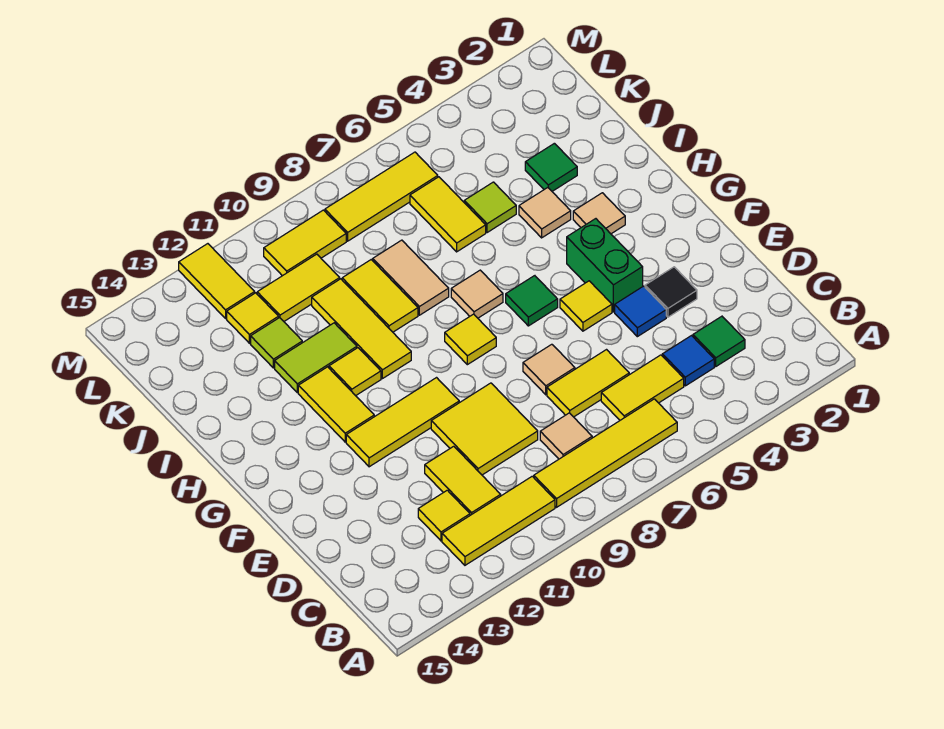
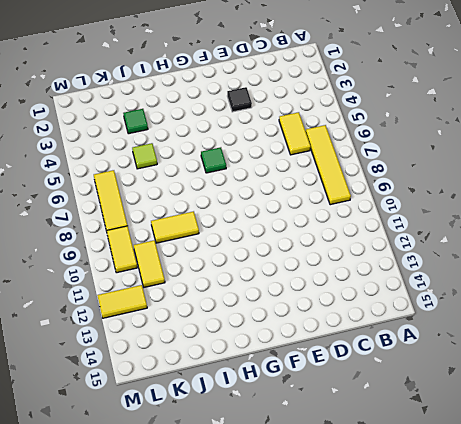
none -> yellow tile B10:B12 level 1
none -> green tile C3 level 1
none -> blue tile C4 level 1
none -> tan tile C8 level 1

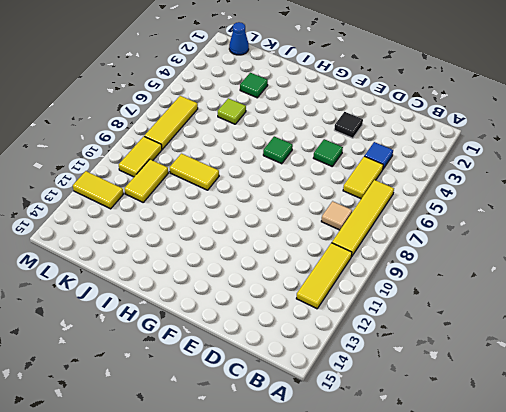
green tile E5 level 1 -> green tile C3 level 1
blue cone L1 level 1 -> none
none -> yellow tile C11:D11 level 1
none -> yellow tile C12 level 1
none -> yellow tile D6:D7 level 1
none -> yellow tile D9:E10 level 1

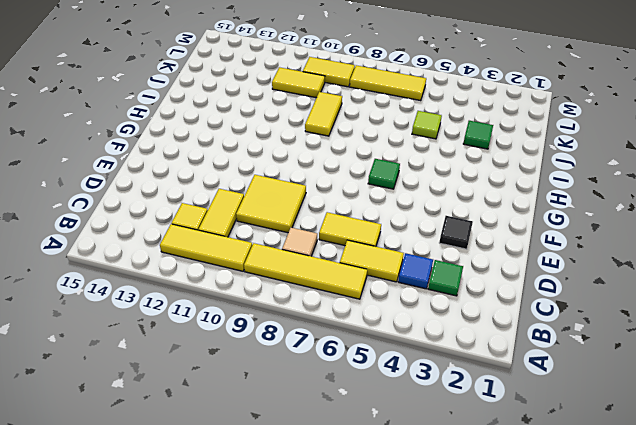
none -> blue tile E4 level 1
none -> tan tile E7 level 1
none -> green brick F4:G4 level 1
none -> yellow tile F5 level 1

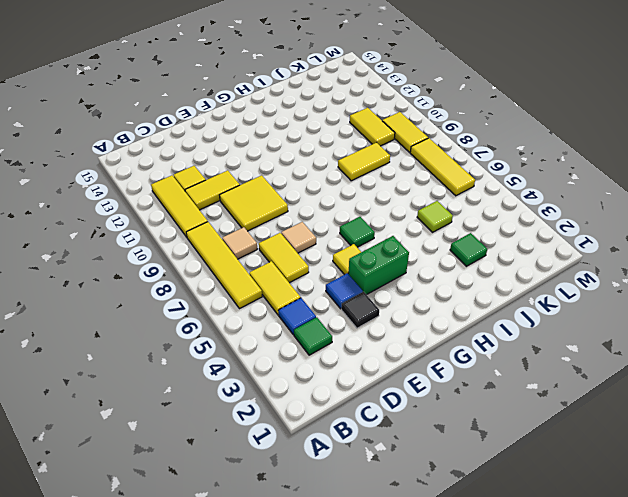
none -> yellow tile F10:F12 level 1
none -> yellow tile G8 level 1
none -> yellow tile G12:H12 level 1
none -> tan tile H3 level 1

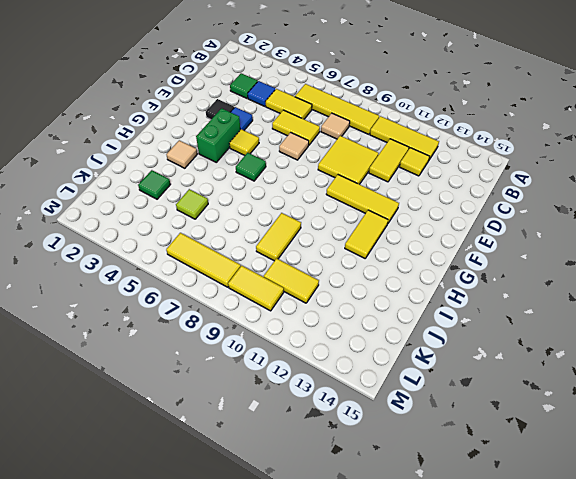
none -> yellow tile G8 level 1
none -> tan tile H7 level 1
none -> yellow tile H10:J10 level 1
none -> yellow tile H11 level 1

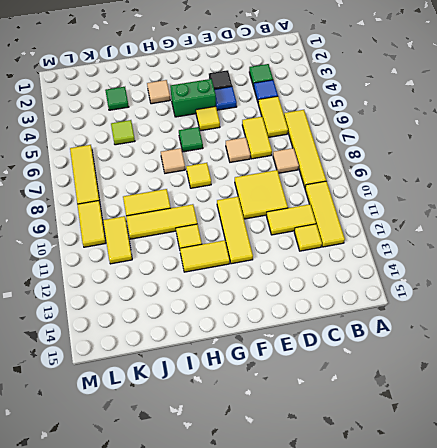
none -> tan tile I4 level 1
none -> tan tile I8:J8 level 1
none -> lime tile I11:I12 level 1
none -> yellow tile J6:K6 level 1

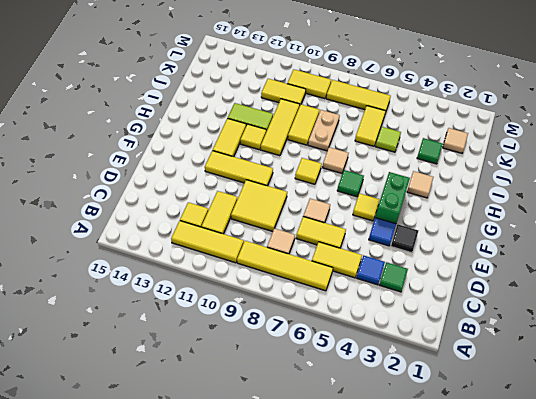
tan plate I8:J8 level 1 -> tan tile I8:J8 level 1
tan tile K2 level 1 -> tan tile I4 level 1
none -> lime tile J12 level 1
none -> yellow tile K12 level 1
none -> yellow tile L12:M12 level 1

